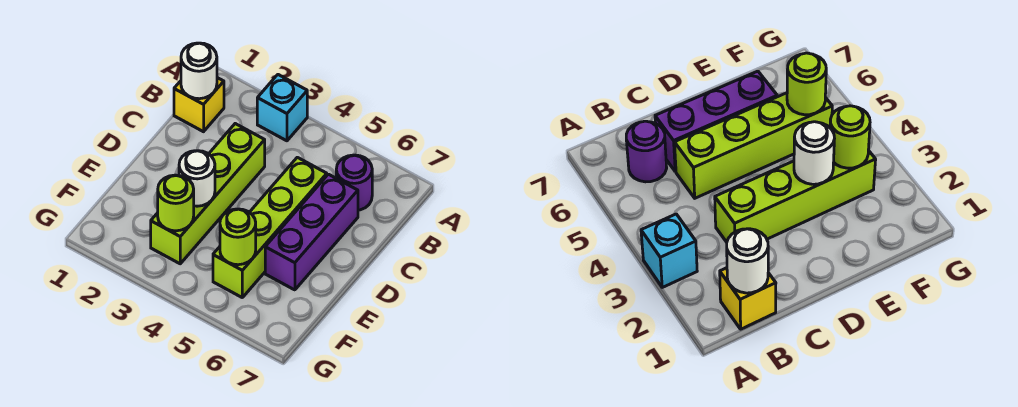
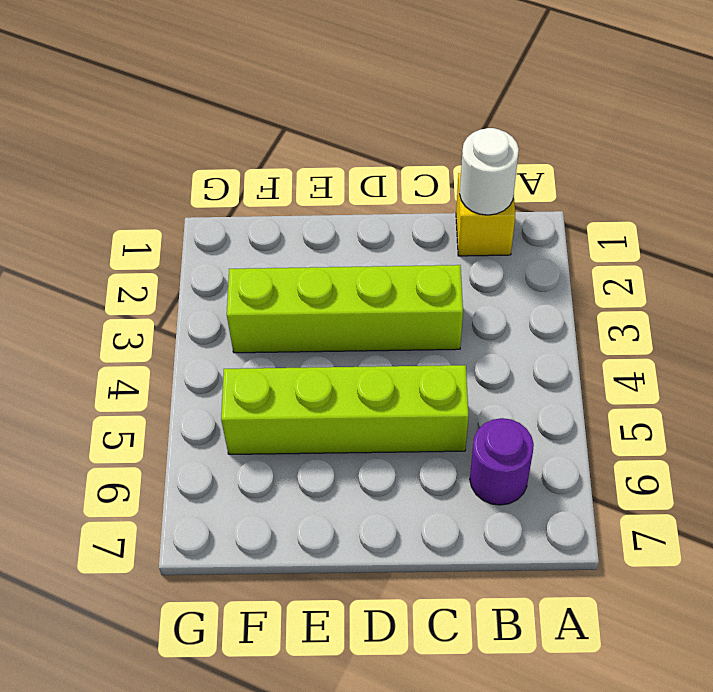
none -> cyan brick A3 level 1
none -> purple brick C6:E6 level 1

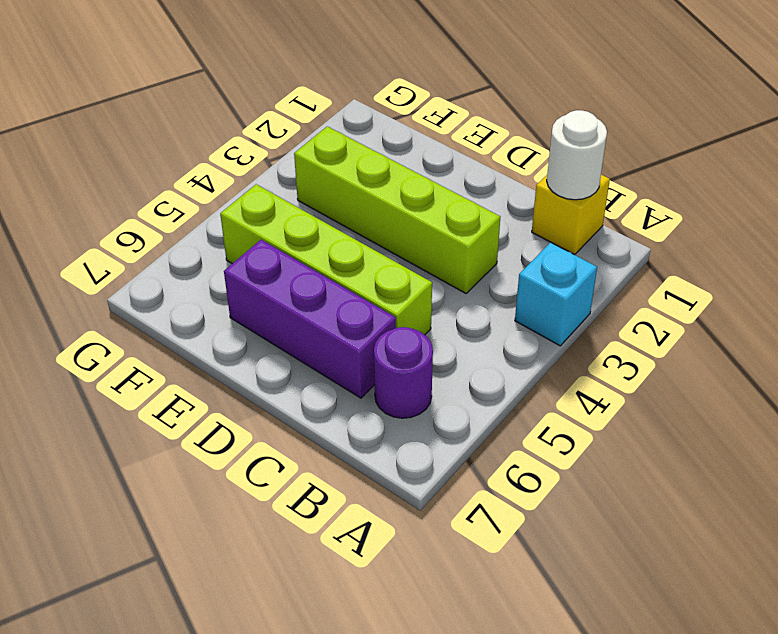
none -> white round brick E3 level 2
none -> lime round brick F3 level 2

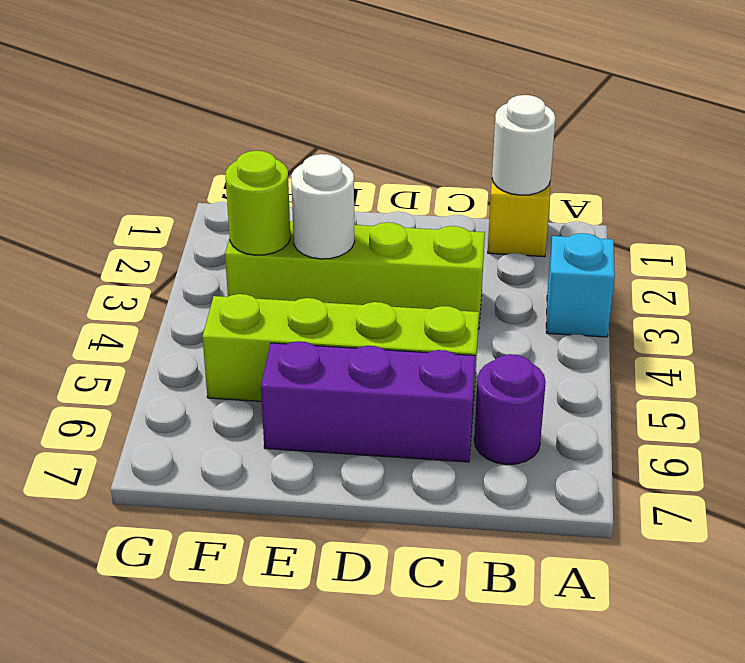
none -> lime round brick F5 level 2

